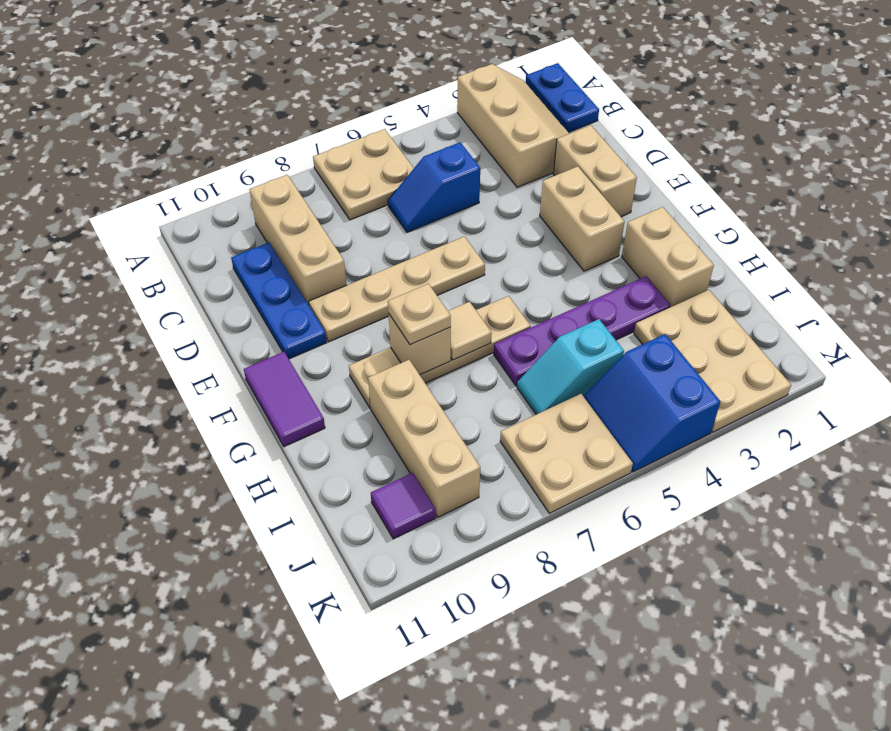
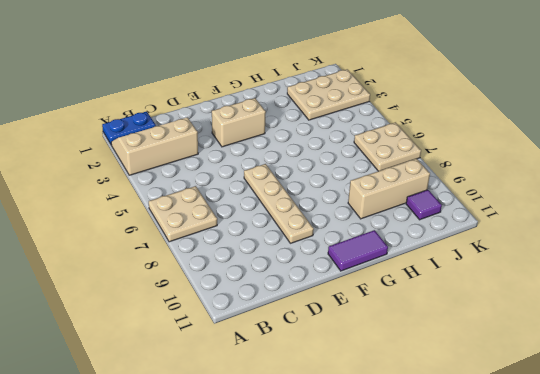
none -> tan brick B9:D9 level 1
none -> blue slope C5:C6 level 1 top 5
none -> blue plate C10:E10 level 1

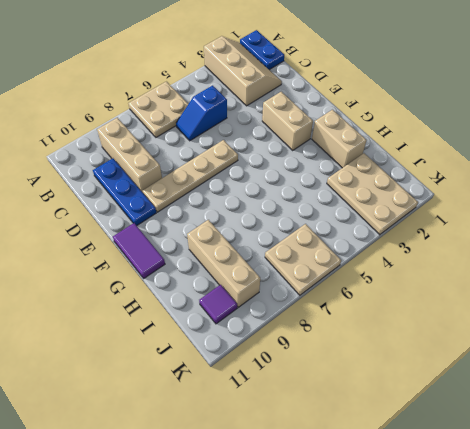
none -> tan brick D2:E2 level 1
none -> tan plate G6:G9 level 1
none -> purple plate H3:H6 level 1

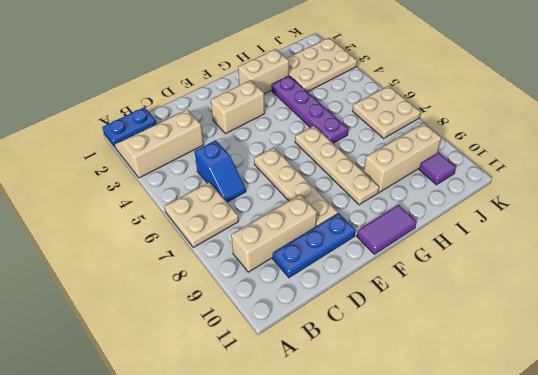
none -> tan brick D2:E2 level 1
none -> cyan slope I5:I6 level 1 top 5
none -> blue slope J4:K5 level 1 top 4

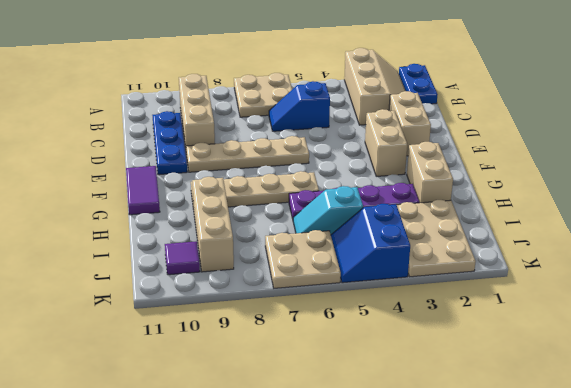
none -> tan tile G7 level 2
none -> tan brick G8 level 2
none -> tan plate G8 level 3

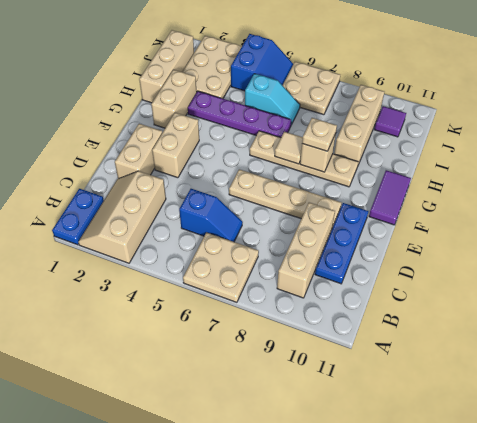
tan brick H1:J1 level 1 -> none

